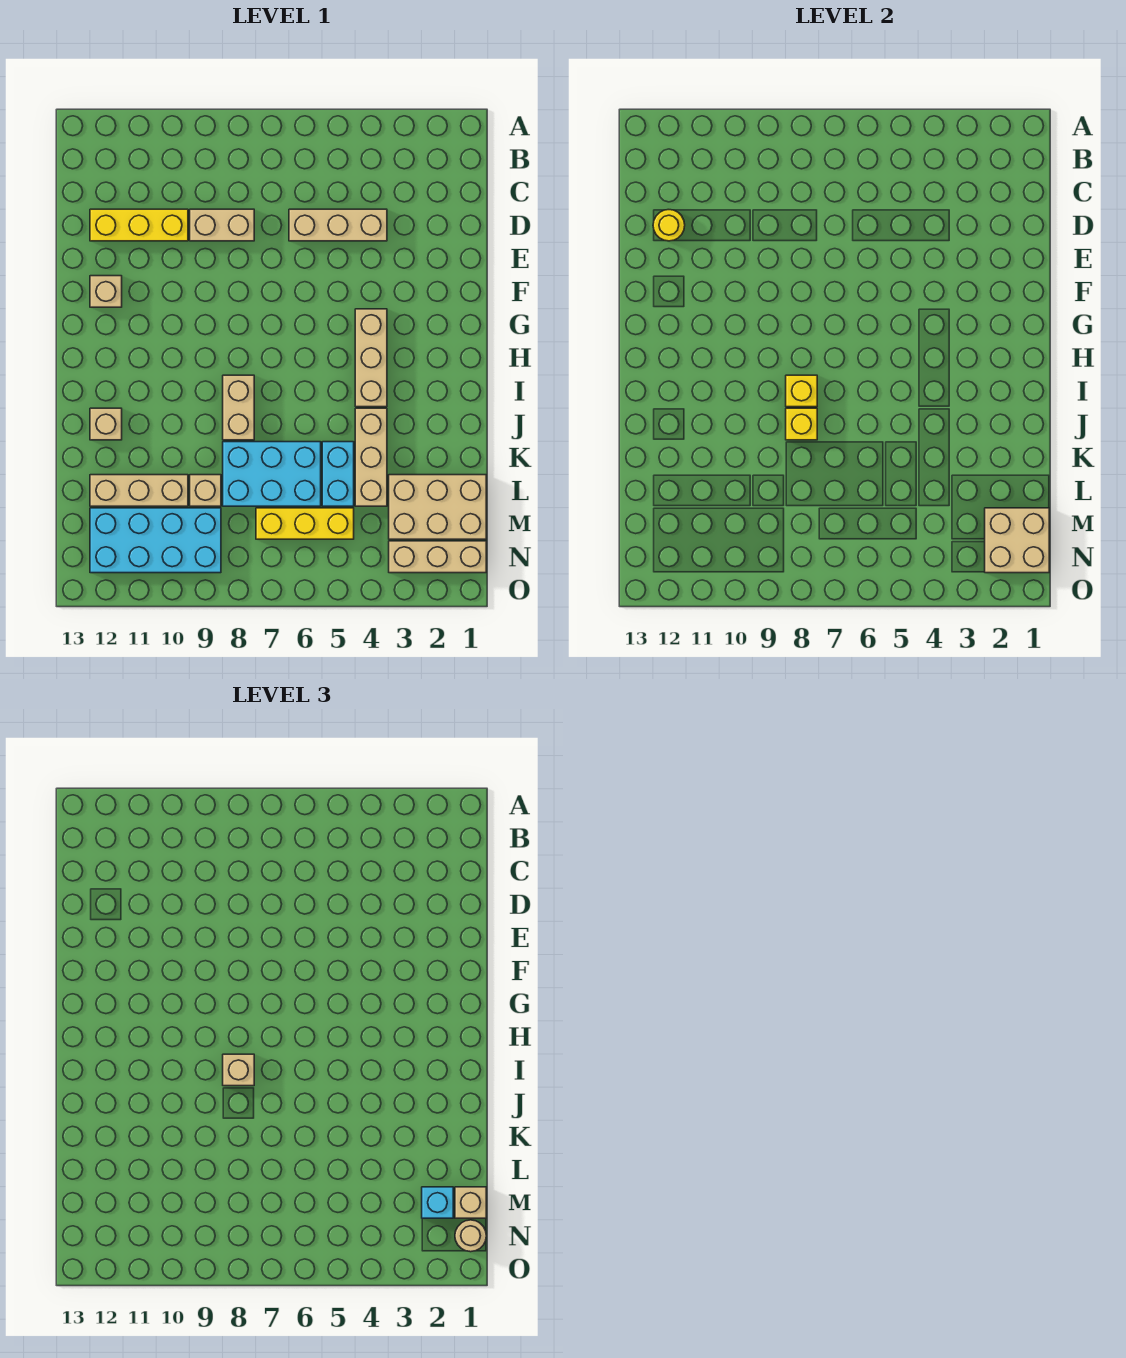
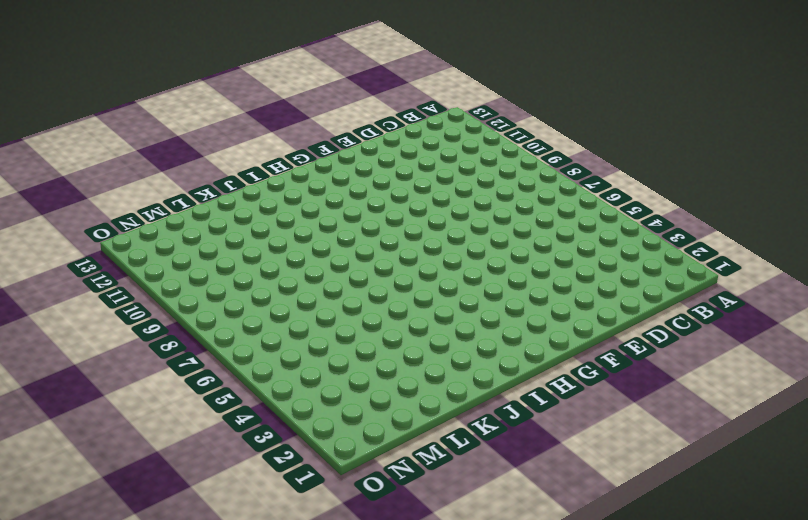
none -> tan brick D4:D6 level 1
none -> tan brick D8:D9 level 1
none -> yellow brick D10:D12 level 1

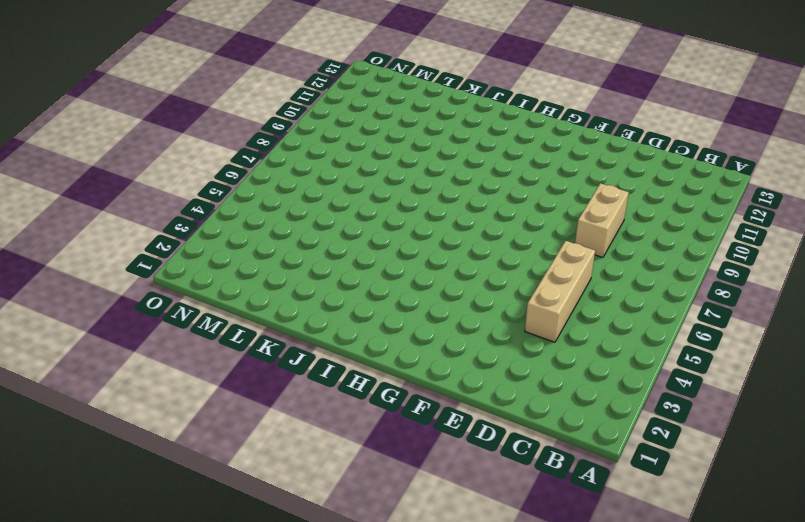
none -> yellow brick D10:D12 level 1
none -> tan brick F12 level 1
none -> tan brick G4:I4 level 1

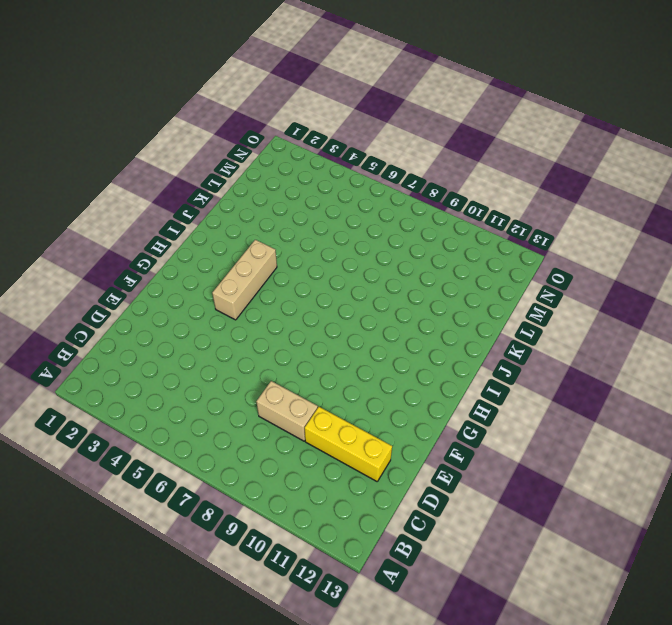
none -> tan brick D4:D6 level 1
none -> tan brick F12 level 1
none -> tan brick I8:J8 level 1

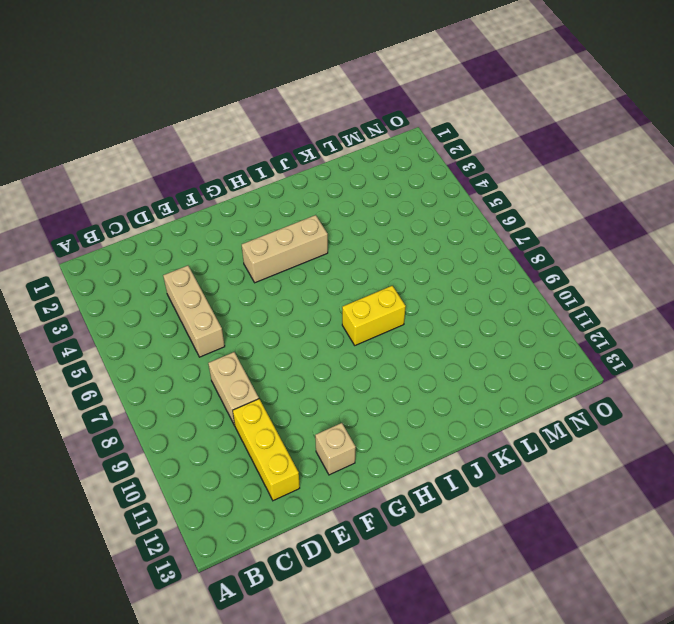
yellow brick I8:J8 level 1 -> tan brick I8:J8 level 1
none -> tan brick J4:L4 level 1
none -> tan brick J12 level 1
none -> cyan brick K5:L5 level 1

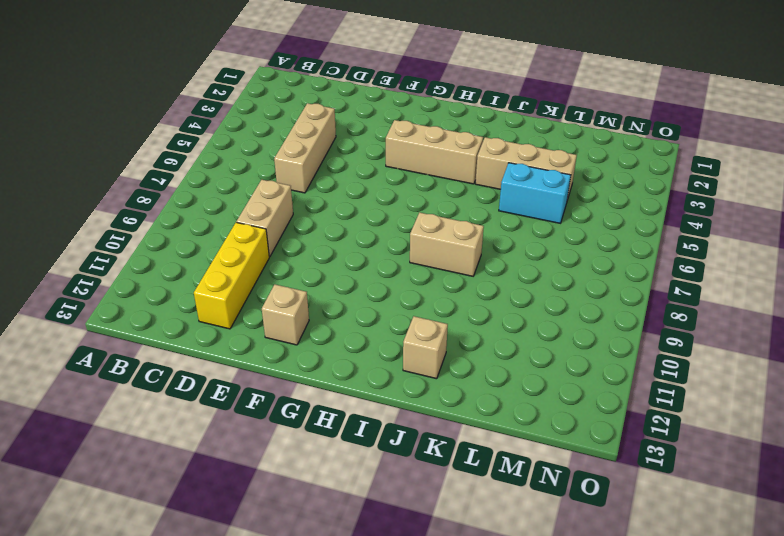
none -> cyan brick K6:L8 level 1
none -> tan brick L1:M3 level 1
none -> tan brick L9 level 1

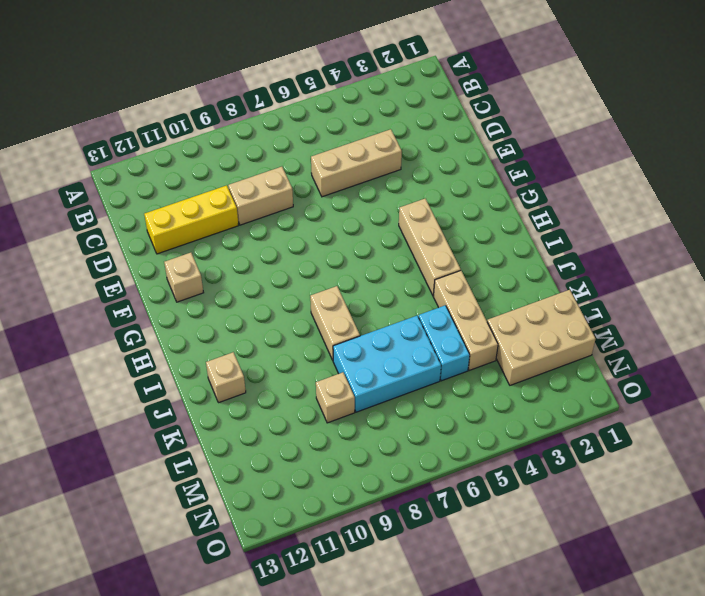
none -> tan brick L10:L12 level 1
none -> yellow brick M5:M7 level 1
none -> cyan brick M9:N12 level 1

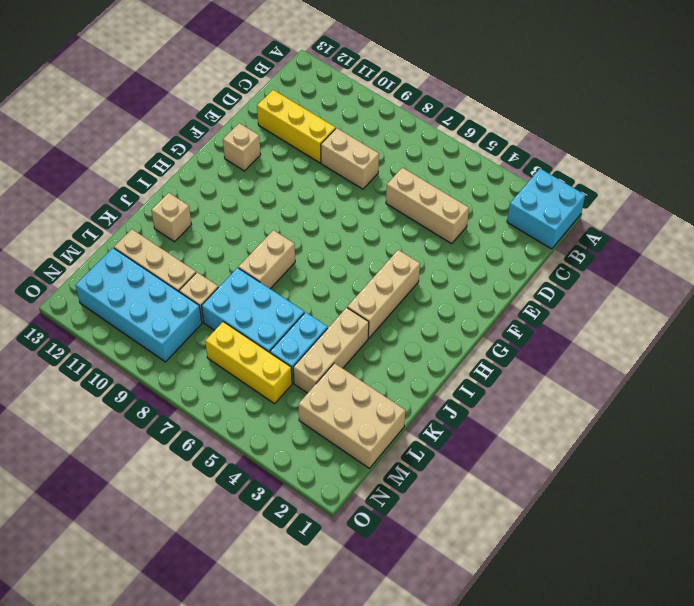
cyan brick A1:B2 level 1 -> none
none -> tan brick N1:N3 level 1
none -> yellow round brick D12 level 2
none -> yellow brick I8 level 2

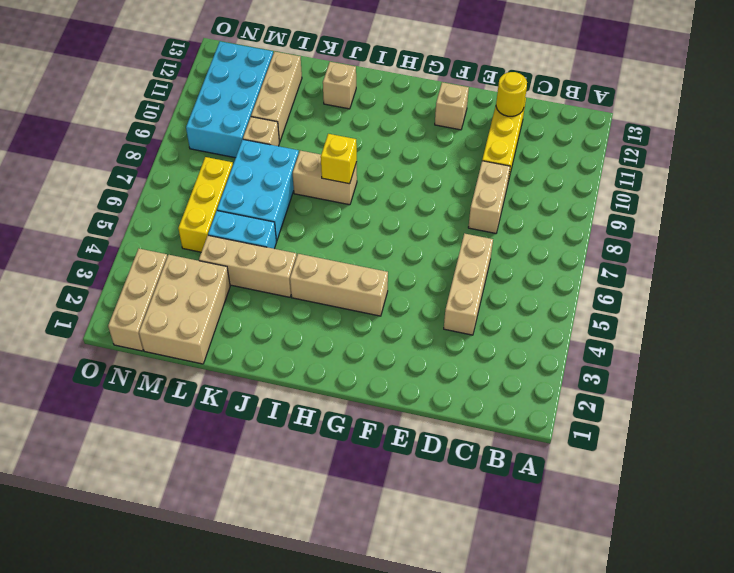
none -> yellow brick J8 level 2
none -> tan brick M1:N2 level 2
none -> tan brick I8 level 3

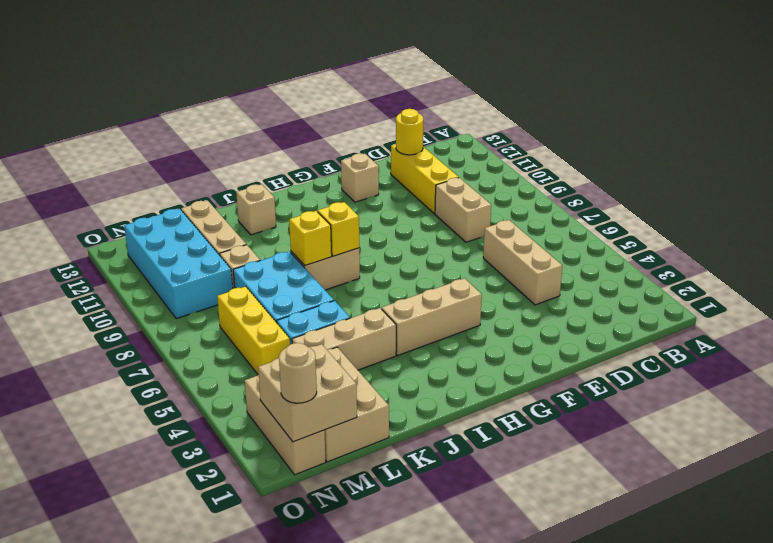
none -> tan brick I8 level 3
none -> tan brick M1 level 3
none -> cyan brick M2 level 3

